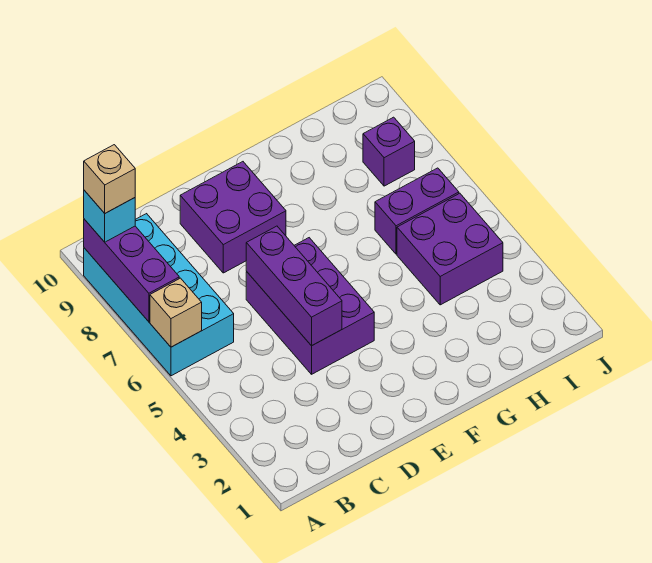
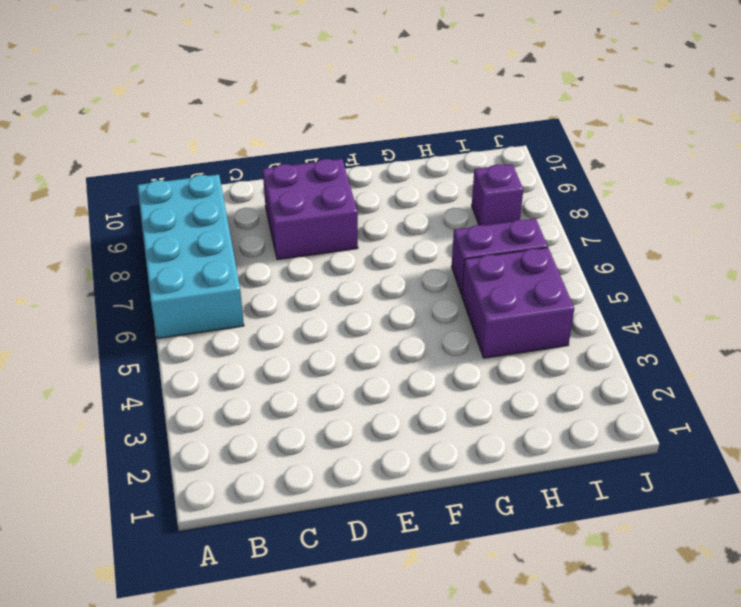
none -> purple brick D4:E6 level 1
none -> tan brick A6 level 2

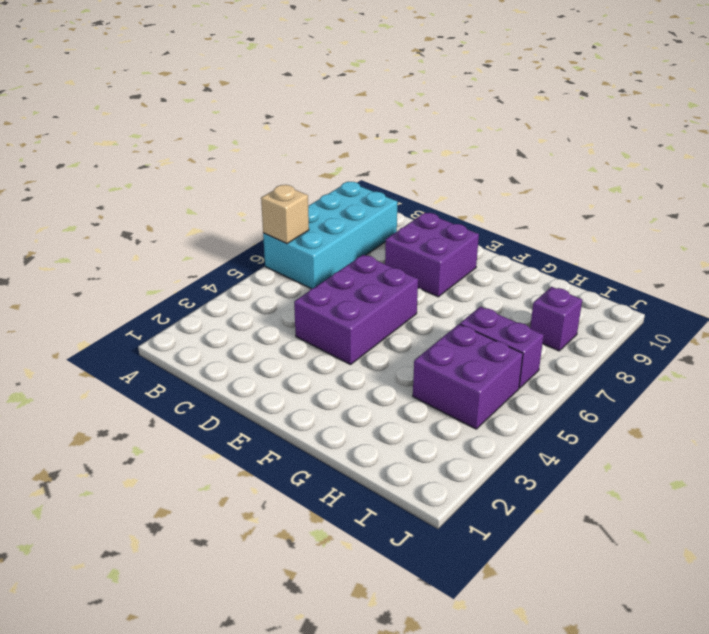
none -> purple brick A7:A9 level 2
none -> purple brick D4:D6 level 2

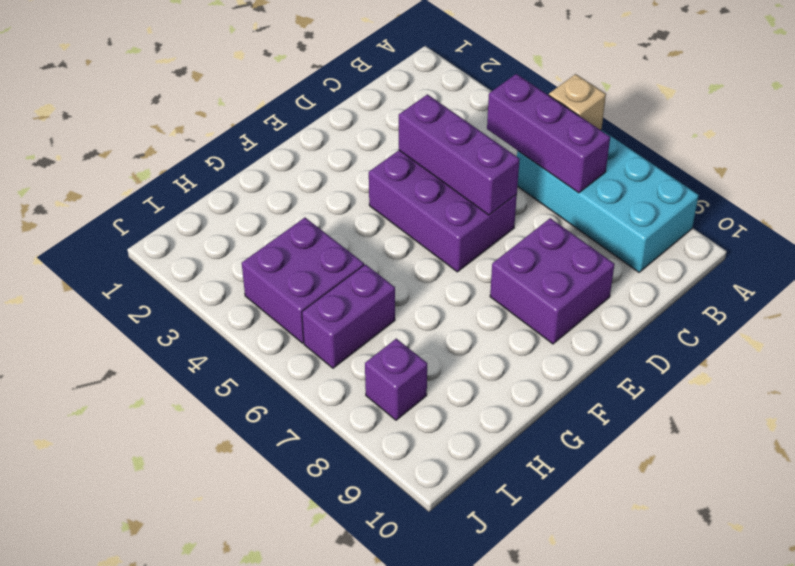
purple brick B5:B7 level 2 -> purple brick A7:A9 level 2
none -> cyan brick A9 level 3
none -> tan brick A9 level 4

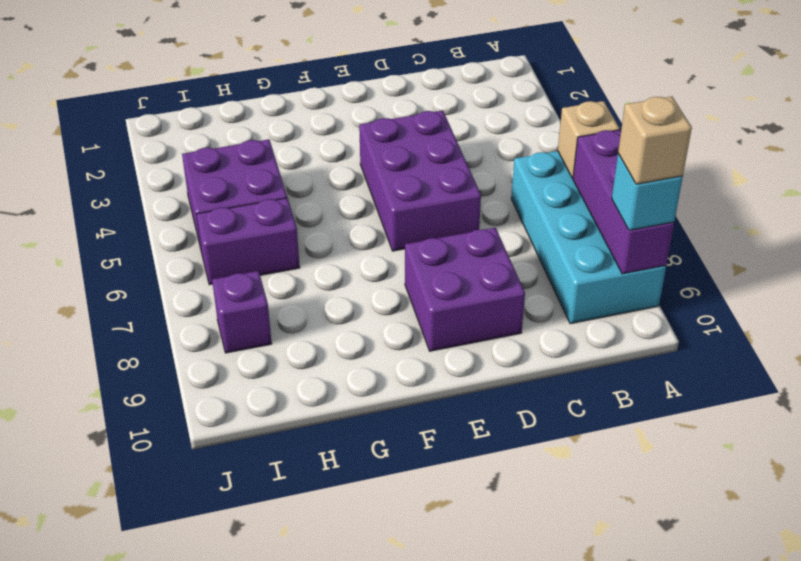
none -> purple brick D4:D6 level 2

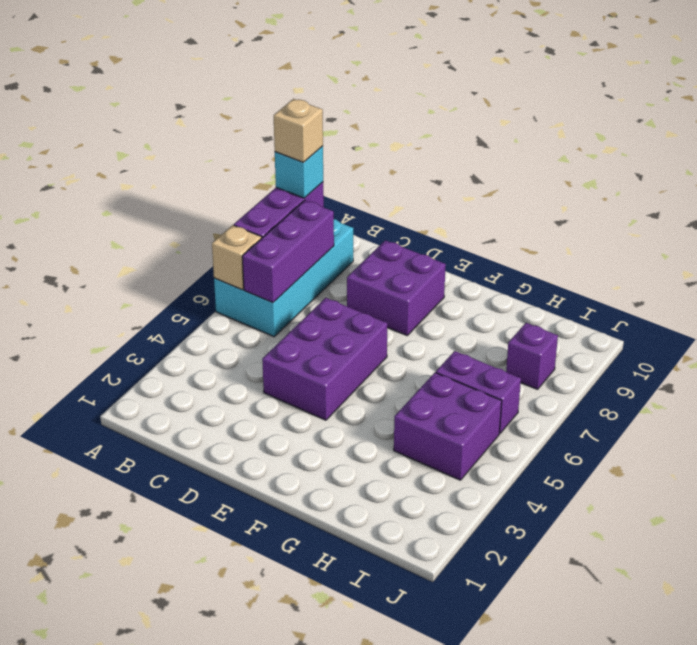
purple brick B6:B8 level 2 -> purple brick D4:D6 level 2

